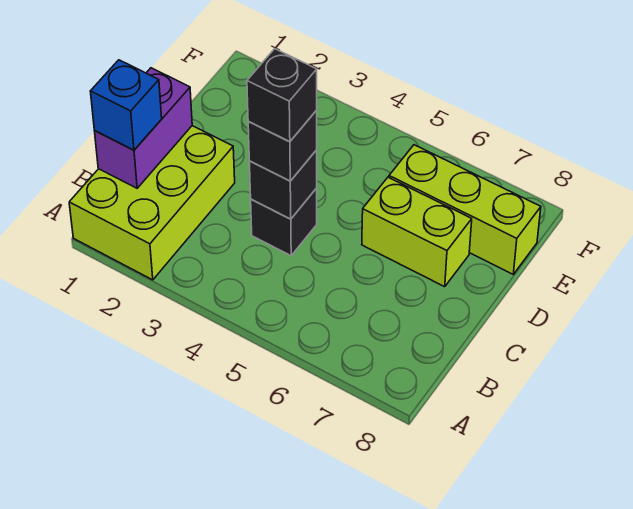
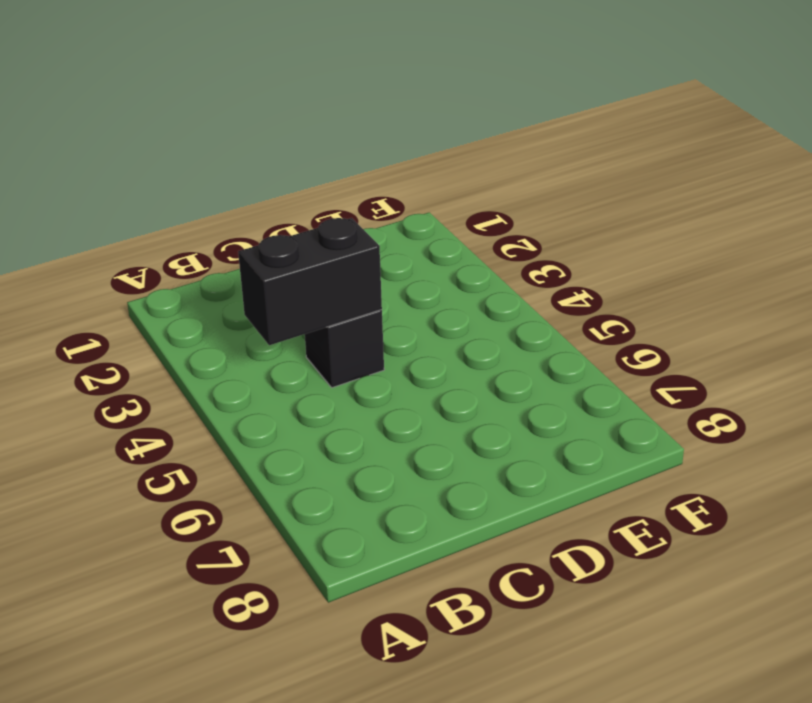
black brick B4:C4 level 2 -> black brick C4 level 2
none -> lime brick A1:C2 level 1
none -> lime brick D6:D7 level 1

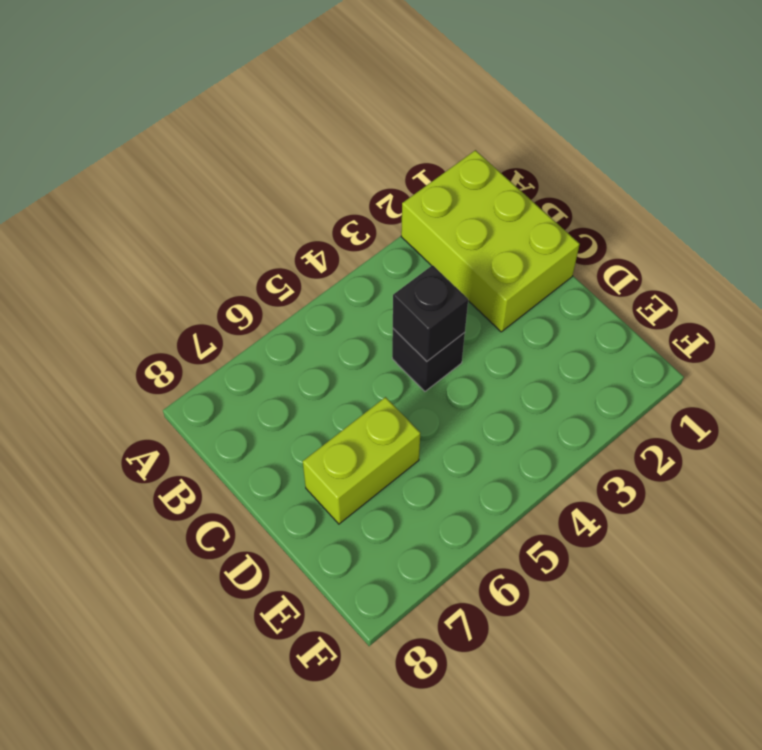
none -> lime brick E6:E8 level 1
none -> purple brick B1:C1 level 2

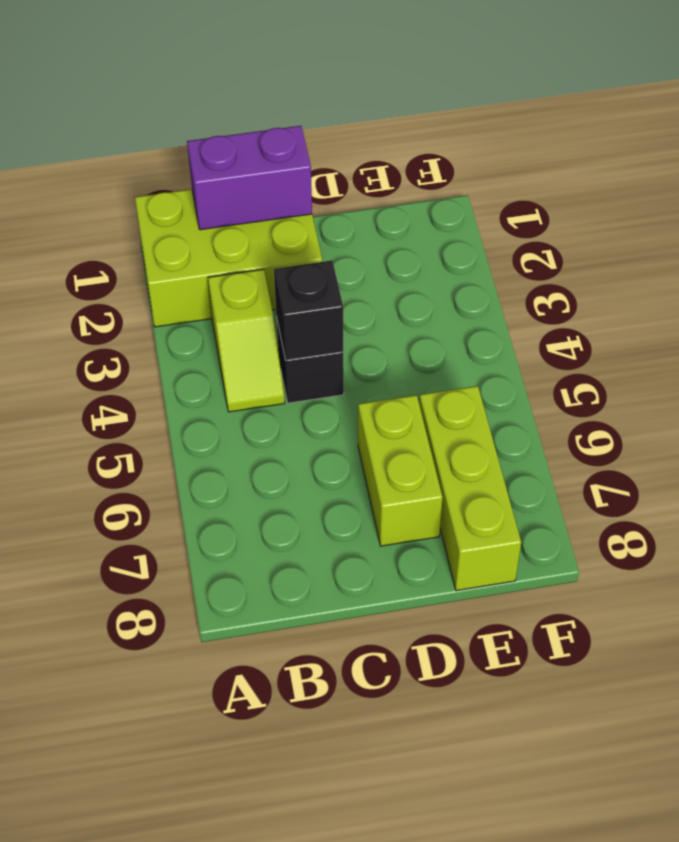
lime slope B3:B4 level 1 top 3 -> none
none -> blue brick B1 level 3
none -> black brick C4 level 3

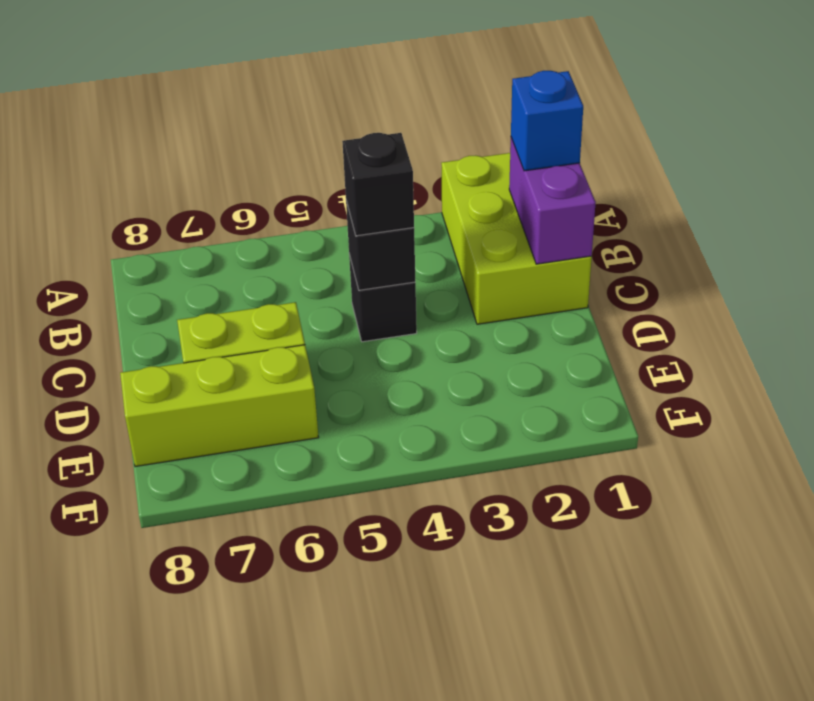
none -> black brick C4 level 4

